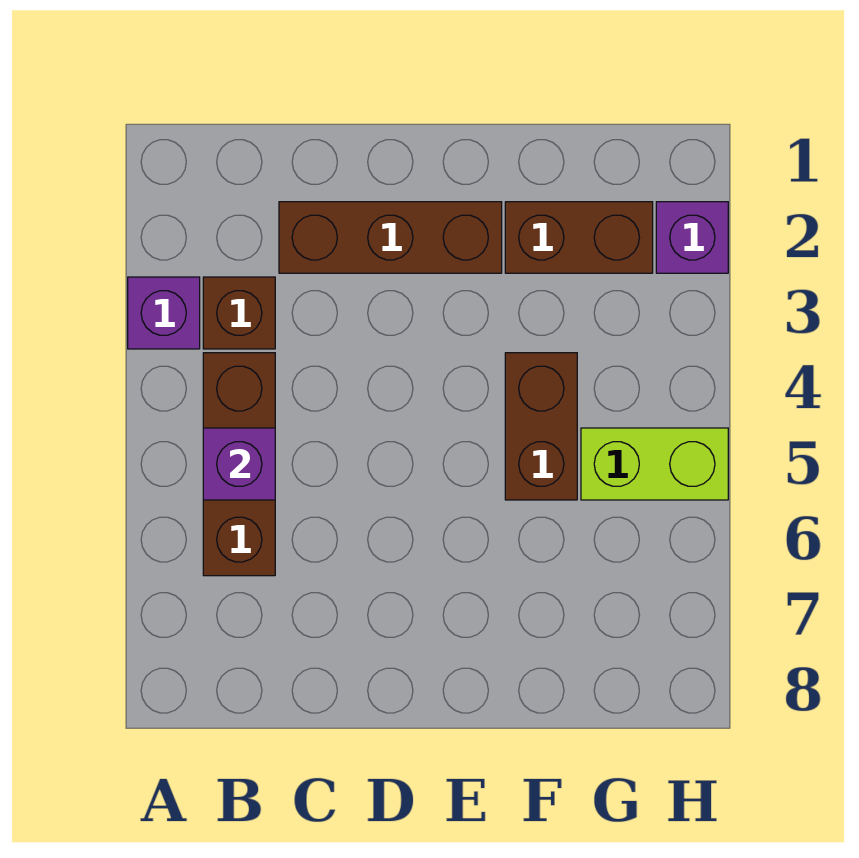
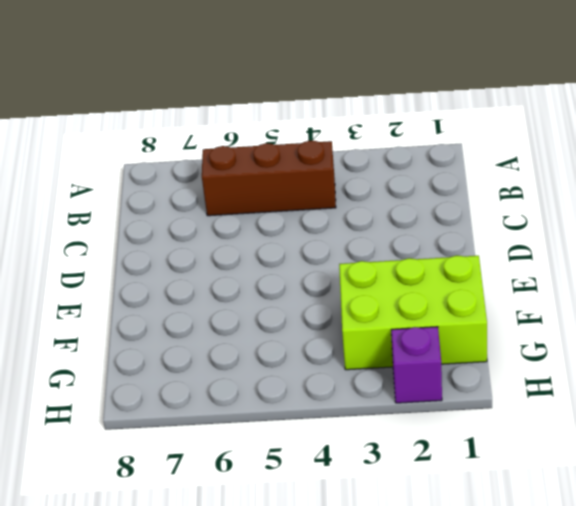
lime brick F1:G3 level 1 -> brown brick F2:G2 level 1
none -> purple brick A3 level 1
none -> brown brick B3 level 1

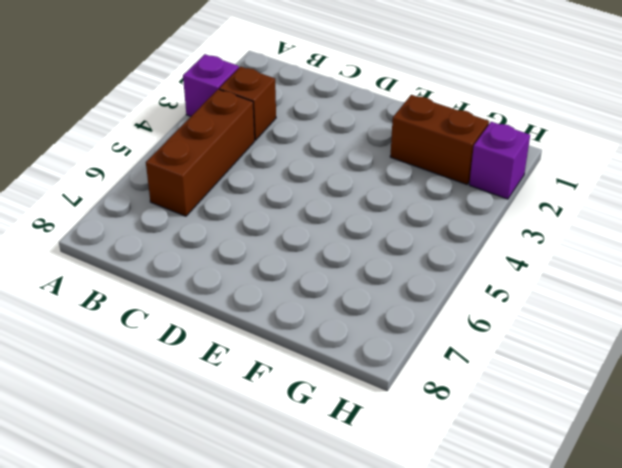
none -> brown brick C2:E2 level 1
none -> brown brick F4:F5 level 1

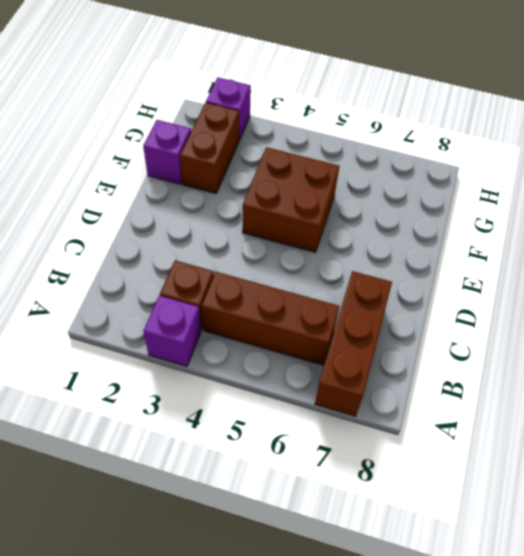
brown brick A7:C7 level 1 -> brown brick C2:E2 level 1
brown brick E4:F5 level 1 -> brown brick F4:F5 level 1
purple brick F1 level 1 -> purple brick B5 level 2
none -> lime brick G5:H5 level 1

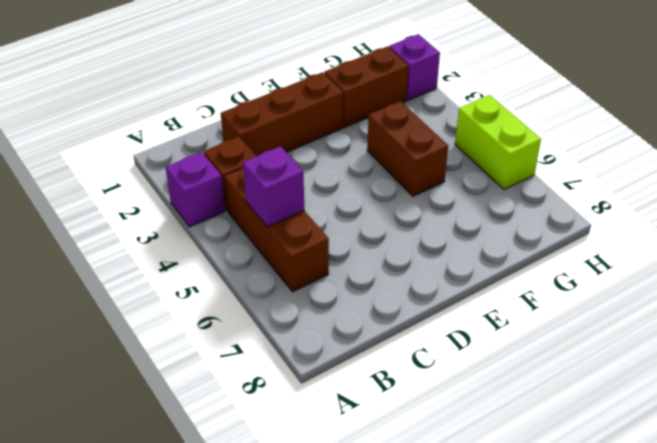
lime brick H5:H6 level 1 -> lime brick G5:H5 level 1

